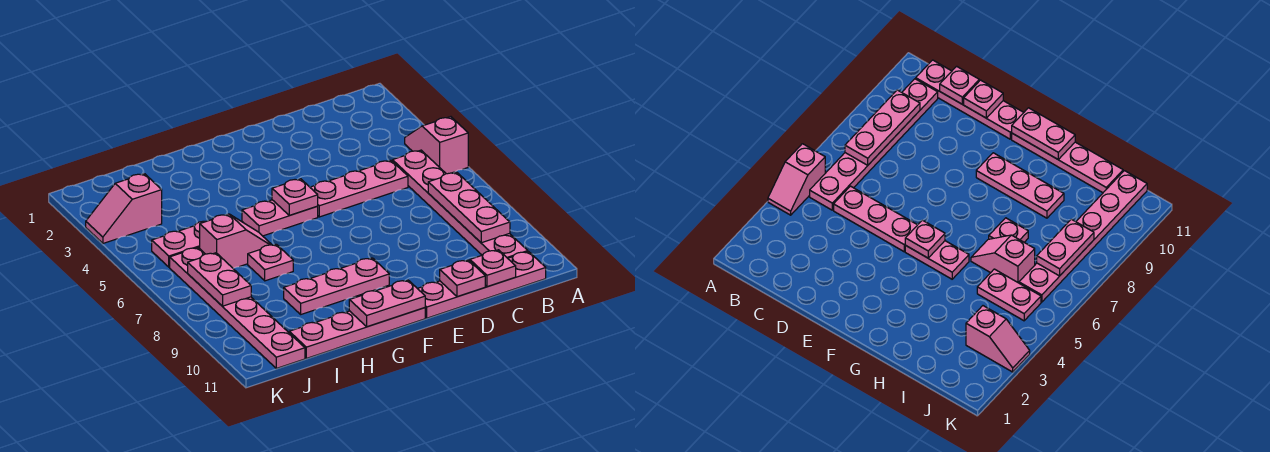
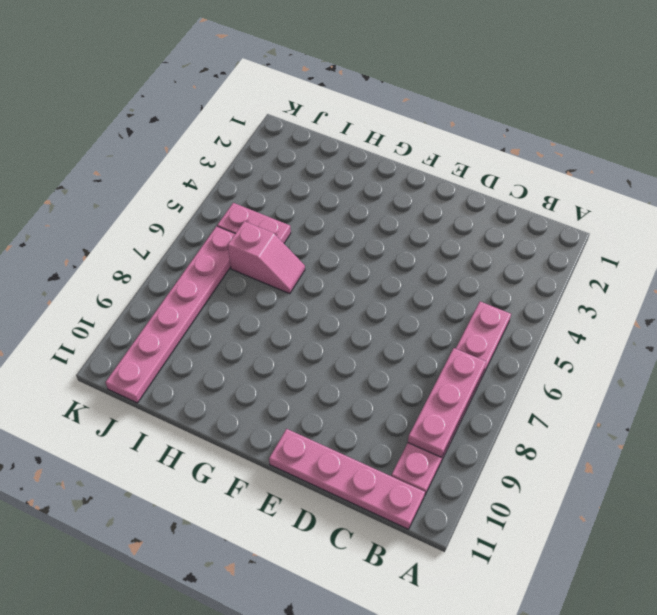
none -> pink slope A4:A5 level 1 top 5
none -> pink plate C5:E5 level 1
none -> pink plate F5:G5 level 1

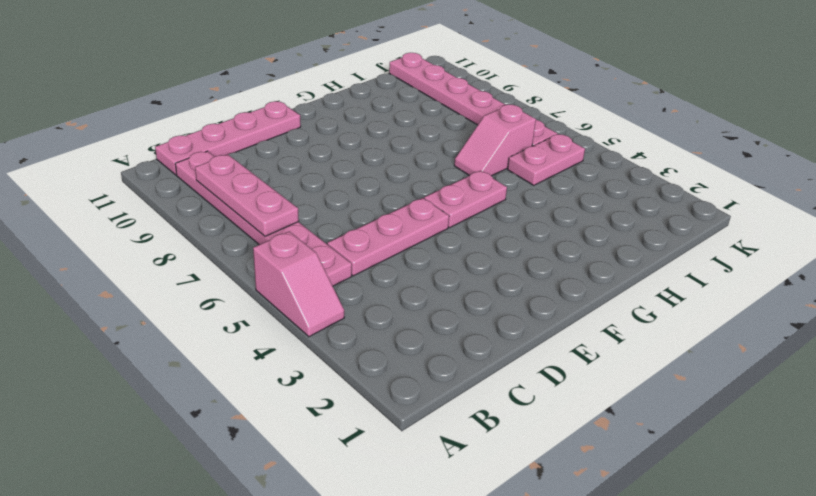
none -> pink plate F9:H9 level 1
none -> pink plate F11:I11 level 1
none -> pink plate H7 level 1

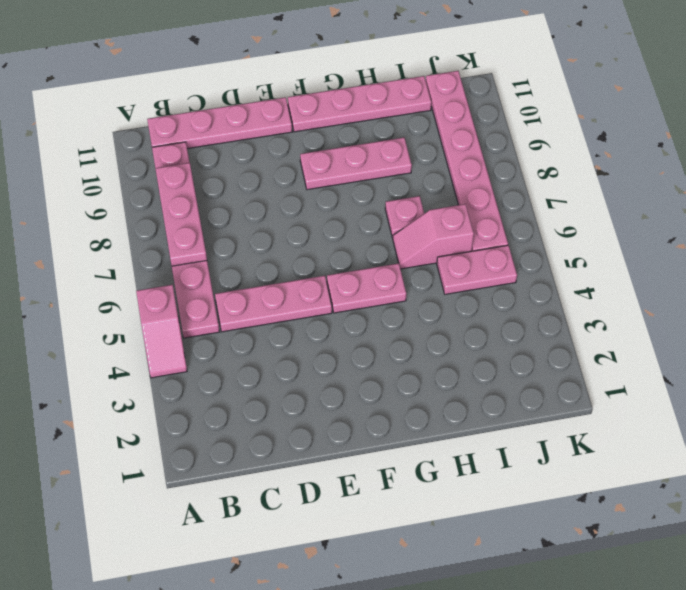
none -> pink slope J3:K3 level 1 top J
none -> pink plate C11 level 2
none -> pink plate D11 level 2

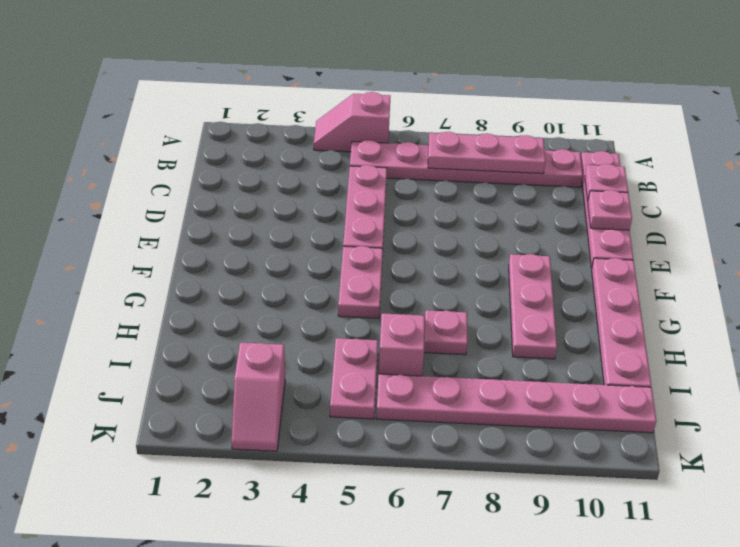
none -> pink plate F5 level 2
none -> pink plate F11:G11 level 2
none -> pink plate J7:J8 level 2

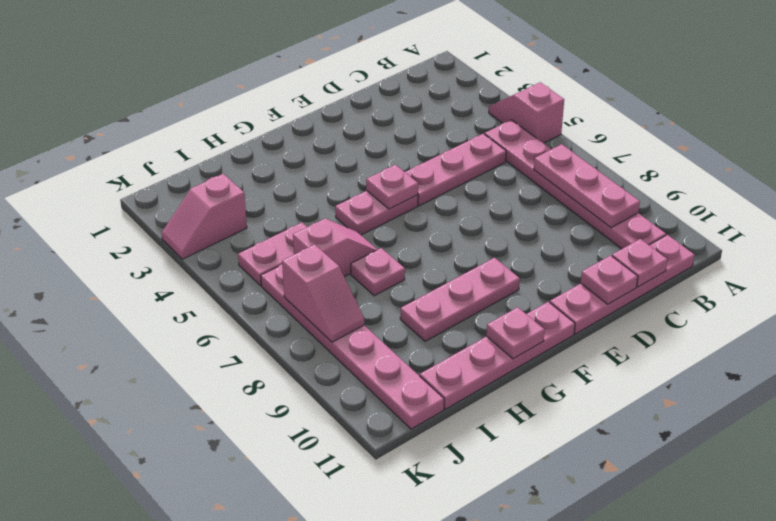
pink plate G11 level 2 -> pink plate F11:G11 level 2
pink slope J7:J8 level 2 top 7 -> pink plate J7:J8 level 2

